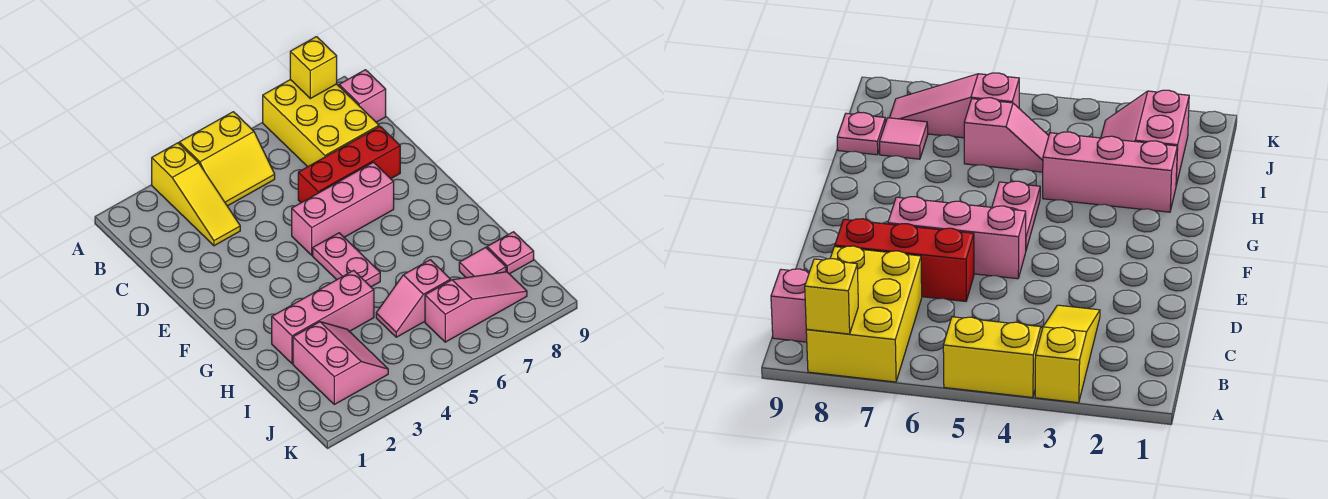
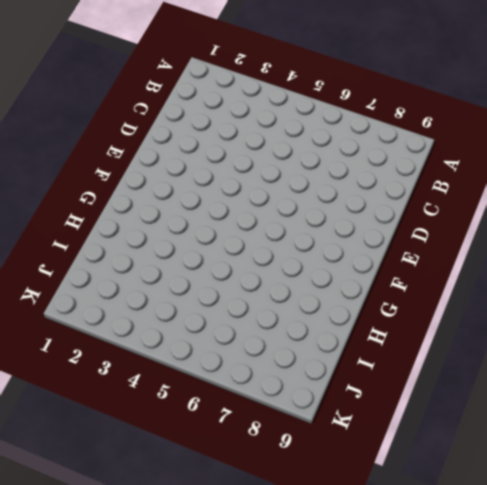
none -> yellow slope A3:C3 level 1 top A
none -> yellow slope A4:B5 level 1 top A
none -> yellow brick A7:C8 level 1

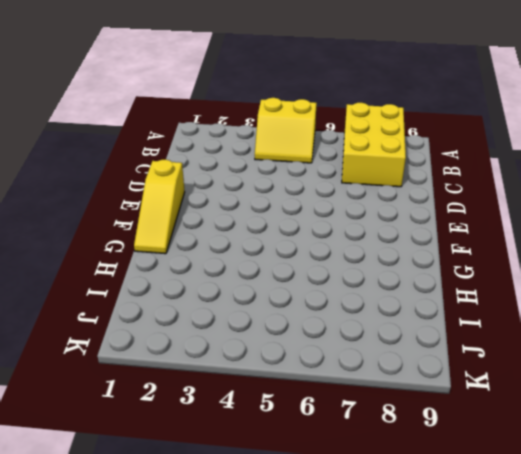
yellow slope E1:G1 level 1 top E -> yellow slope A3:C3 level 1 top A
none -> pink brick B9 level 1
none -> red brick D6:D8 level 1
none -> pink brick E5:E7 level 1

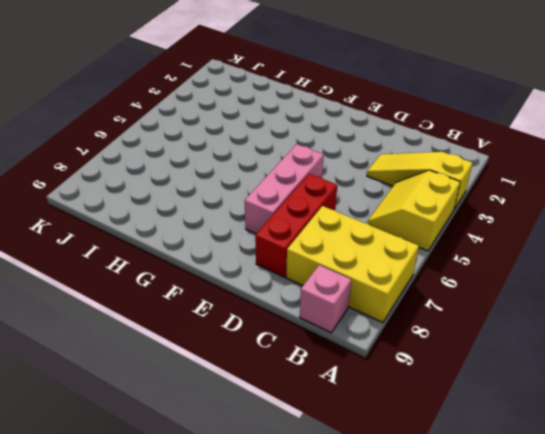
none -> pink plate F5:G5 level 1
none -> pink brick H2:H4 level 1
none -> pink slope I2:J3 level 1 top 2

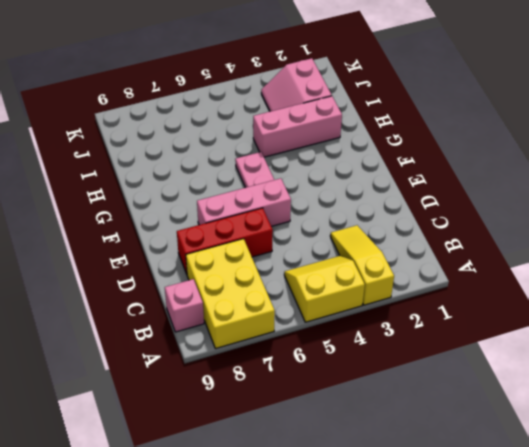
none -> pink slope I5:I6 level 1 top 6
none -> pink tile I8 level 1
none -> pink plate I9 level 1

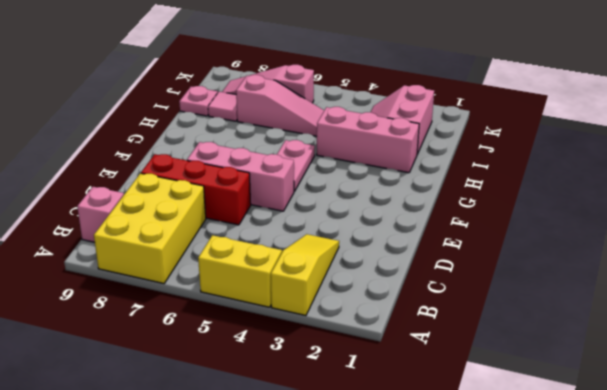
pink slope I5:I7 level 1 top 7 -> pink slope I5:I6 level 1 top 6
none -> yellow brick A8 level 2

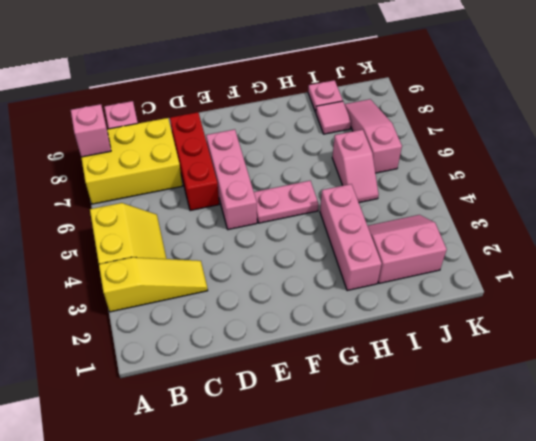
pink brick A8 level 2 -> yellow brick A8 level 2

